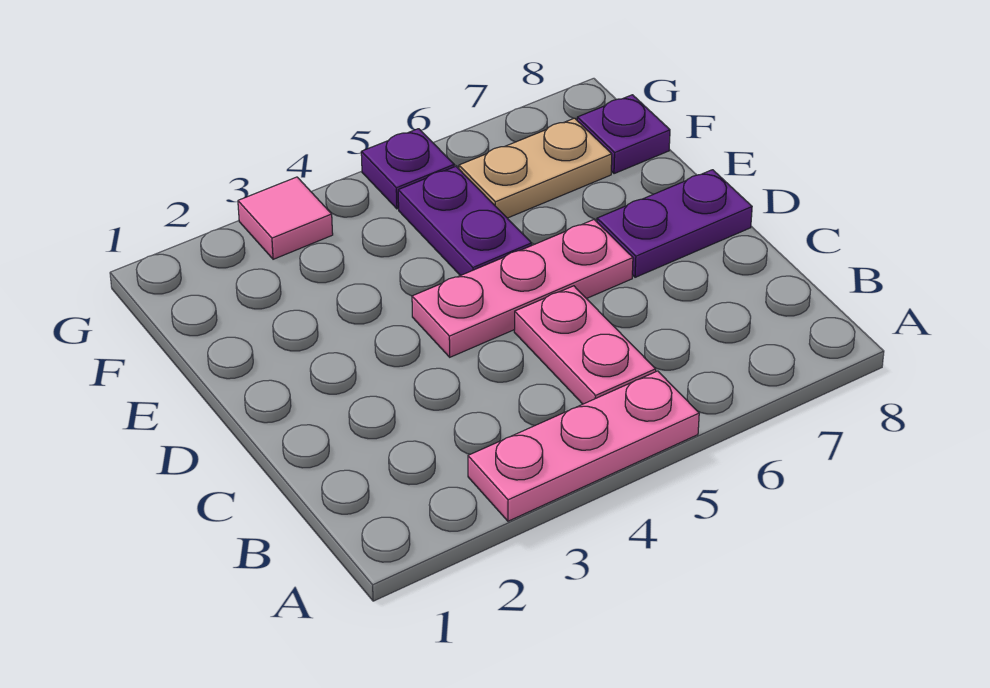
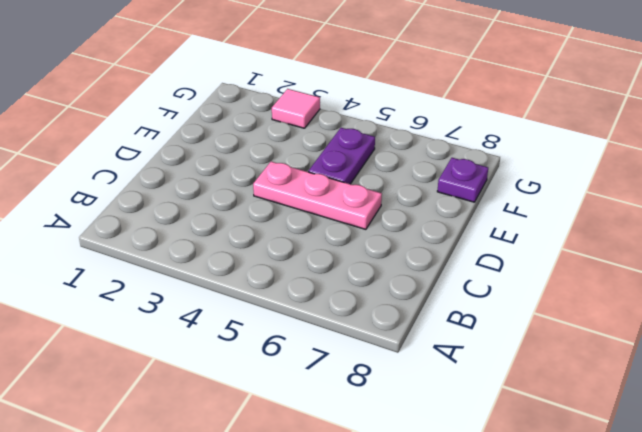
none -> pink plate A3:A5 level 1
none -> pink plate B5:C5 level 1

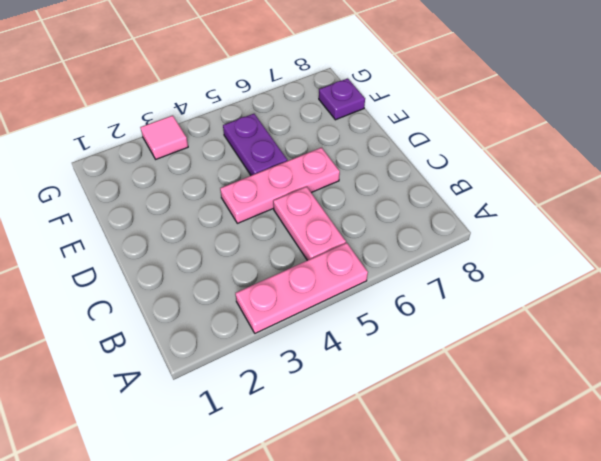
none -> purple plate D7:D8 level 1
none -> tan plate F6:F7 level 1

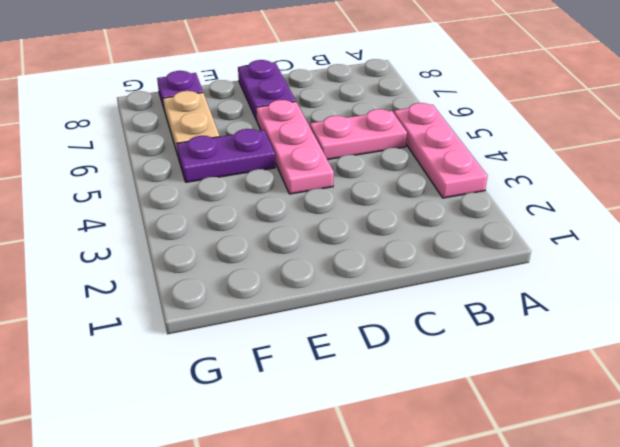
none -> pink tile G3 level 1
none -> purple plate G5 level 1

